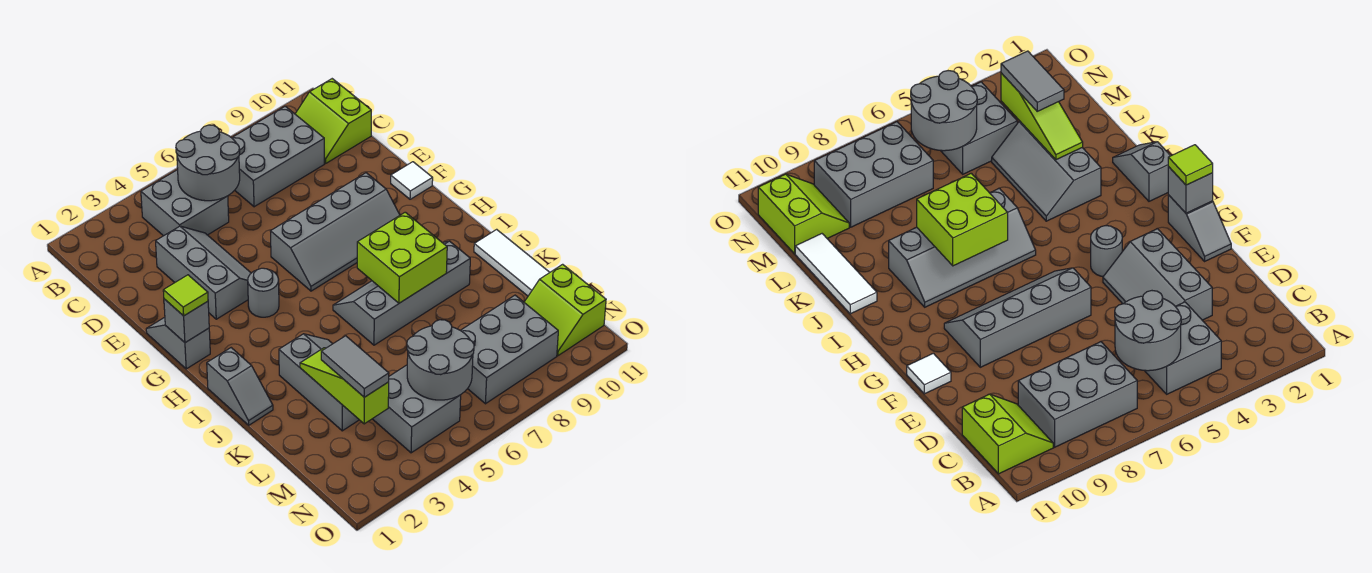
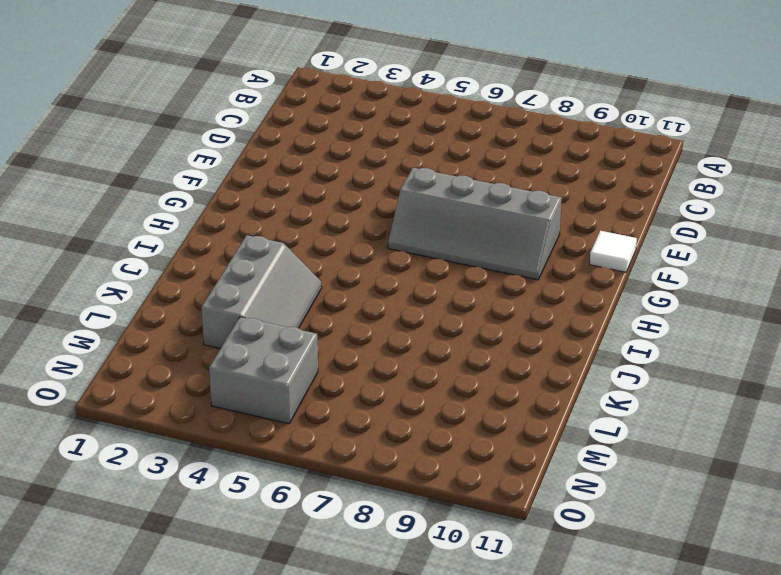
none -> grey brick B4:C5 level 1
none -> grey brick B7:C9 level 1
none -> lime slope B10:C11 level 1 top 11

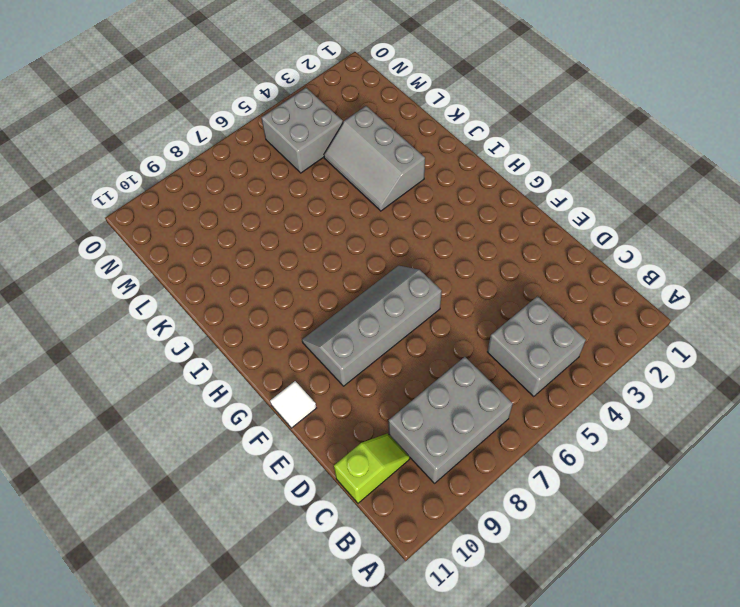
lime slope C10:C11 level 1 top 11 -> lime slope B10:C11 level 1 top 11
none -> grey slope D3:F4 level 1 top 3
none -> grey slope F1:G1 level 1 top G
none -> grey round brick G4 level 1

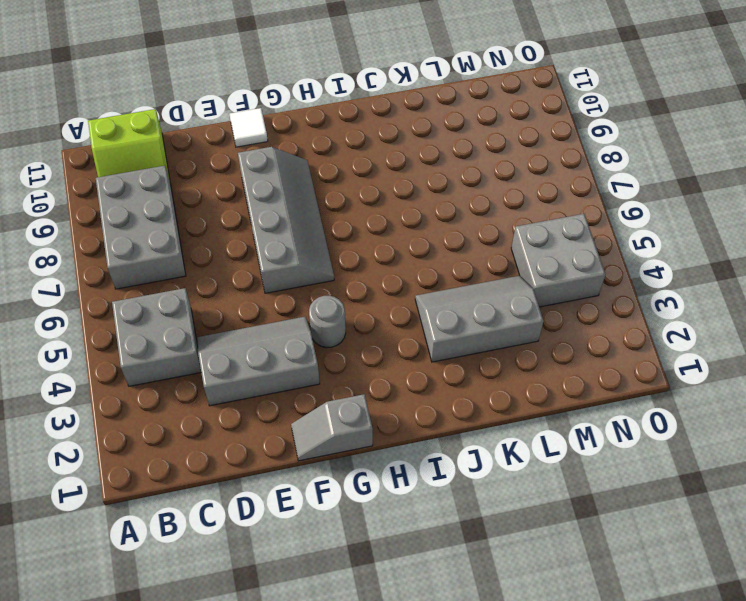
none -> grey slope I1:J1 level 1 top I
none -> grey slope I6:J9 level 1 top J
none -> white tile J11:L11 level 1

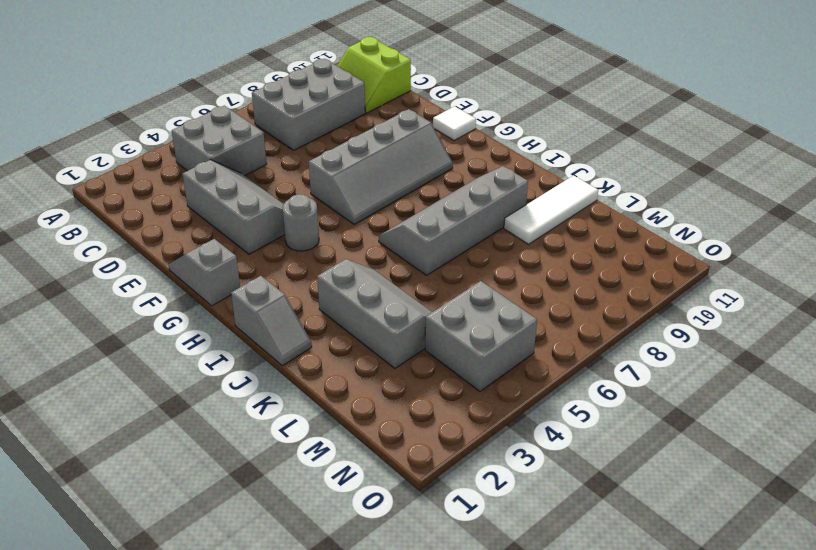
white tile K9:K11 level 1 -> white tile J11:L11 level 1
none -> grey brick M7:N9 level 1
none -> lime slope M10:N11 level 1 top 11
none -> grey round brick B5:C6 level 2

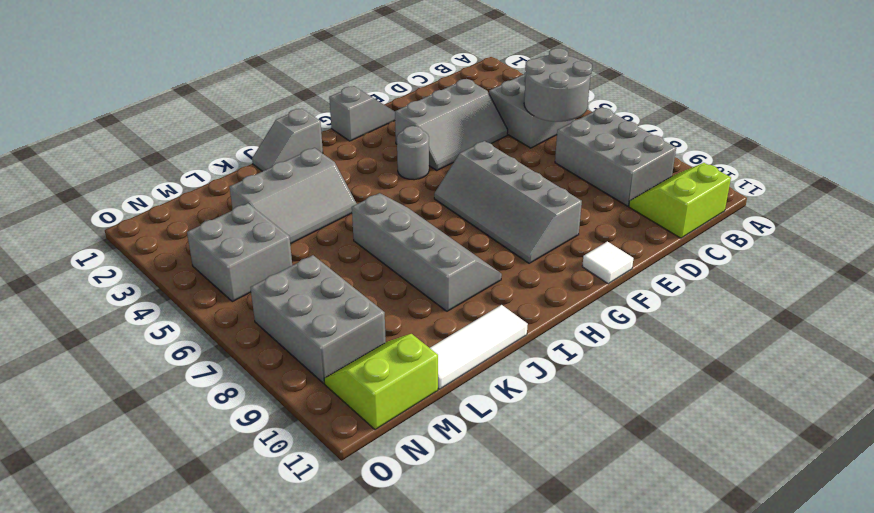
none -> grey brick G1 level 2
none -> lime brick I7:J8 level 2
none -> lime slope K3:M3 level 2 top M

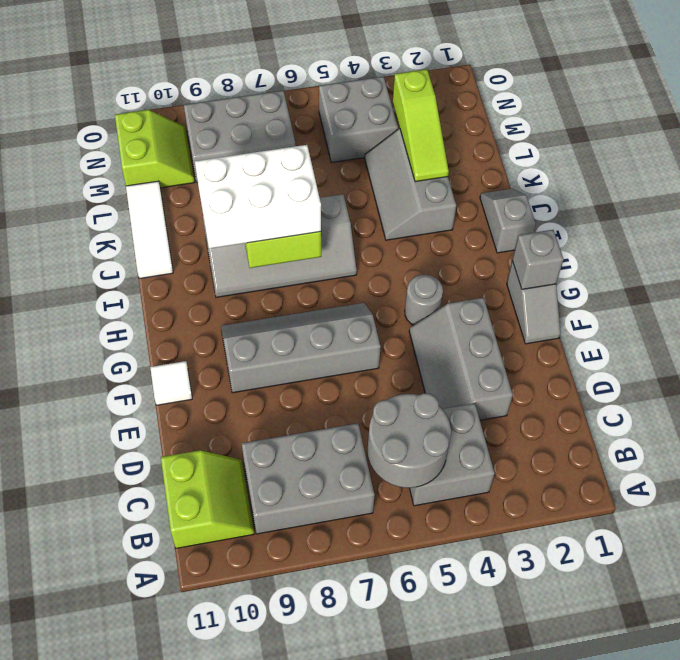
white brick I7:J9 level 3 -> none
none -> grey round brick M5:N6 level 2
none -> lime tile G1 level 3
none -> grey tile L3:M3 level 3

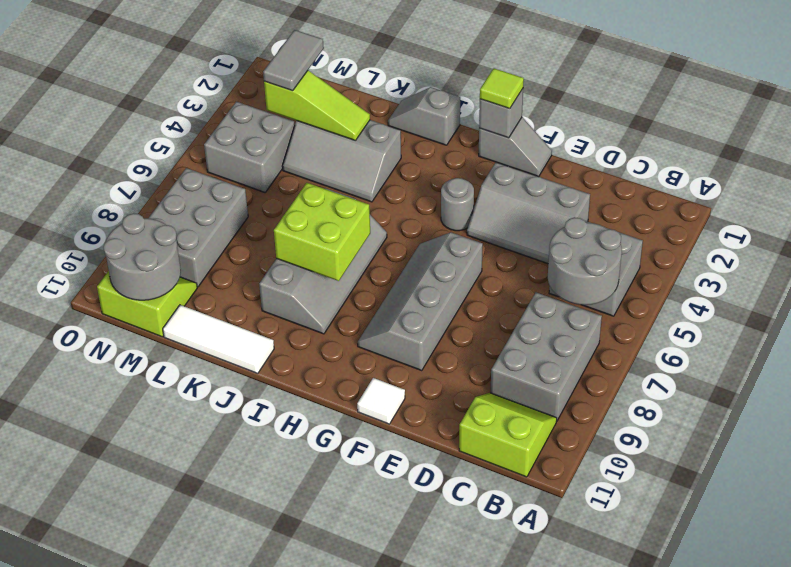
grey tile M2:M3 level 3 -> grey tile L3:M3 level 3
grey round brick M10:N11 level 2 -> grey round brick M5:N6 level 2

